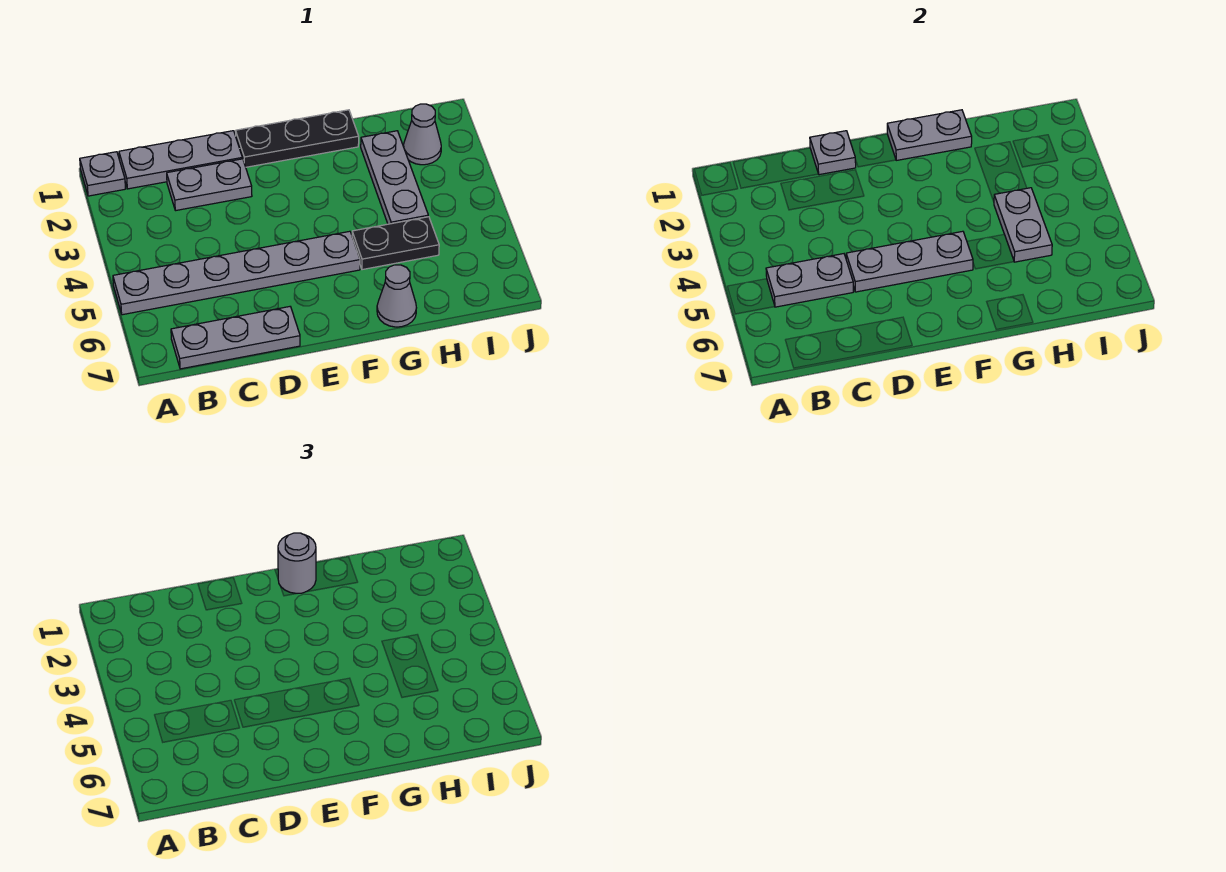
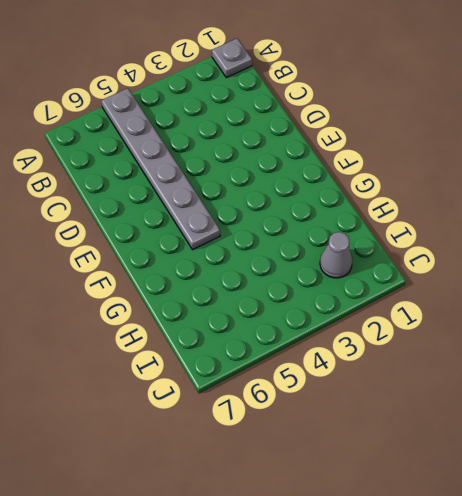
none -> grey plate B1:D1 level 1
none -> grey plate B7:D7 level 1
none -> grey plate C2:D2 level 1

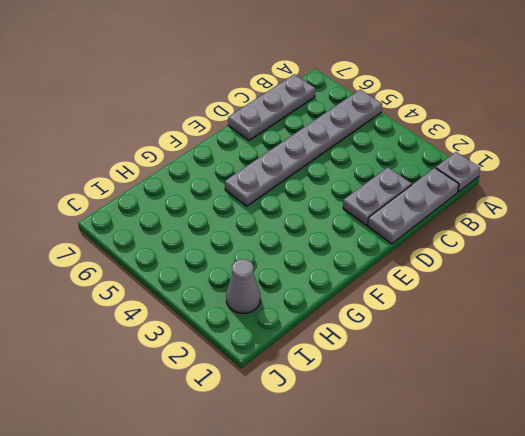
none -> black plate E1:G1 level 1
none -> black plate G5:H5 level 1
none -> grey cone G7 level 1

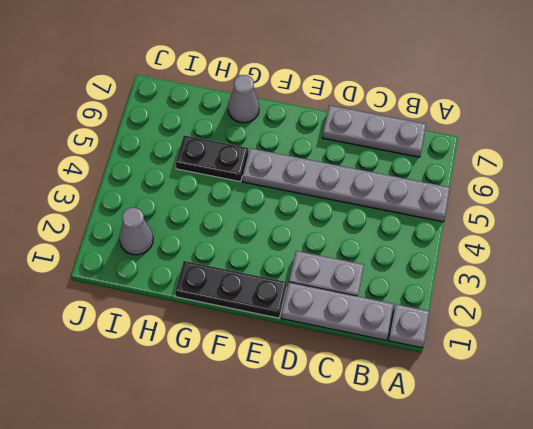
none -> grey plate H2:H4 level 1
none -> grey plate B5:C5 level 2
none -> grey plate D1 level 2

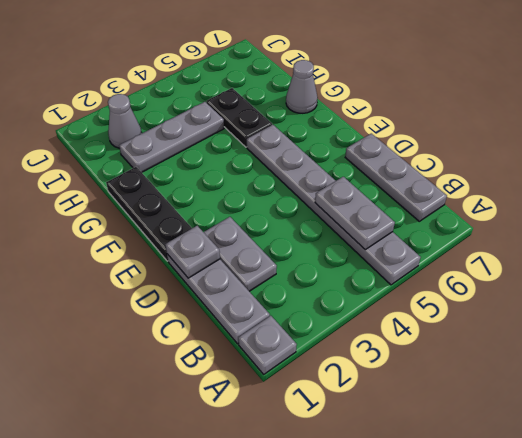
none -> grey plate D5:F5 level 2
none -> grey plate F1:G1 level 2
none -> grey plate H4:H5 level 2

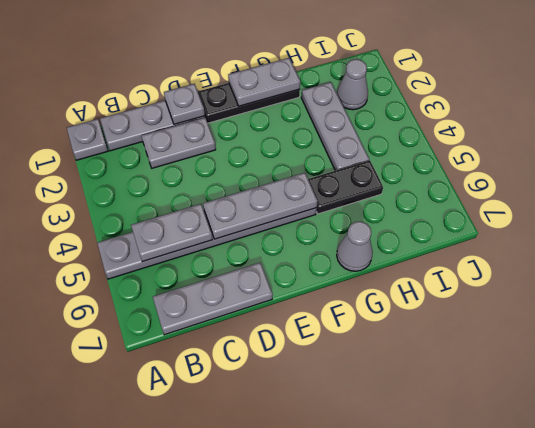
none -> grey plate H4:H5 level 2
none -> grey round brick F1 level 3

